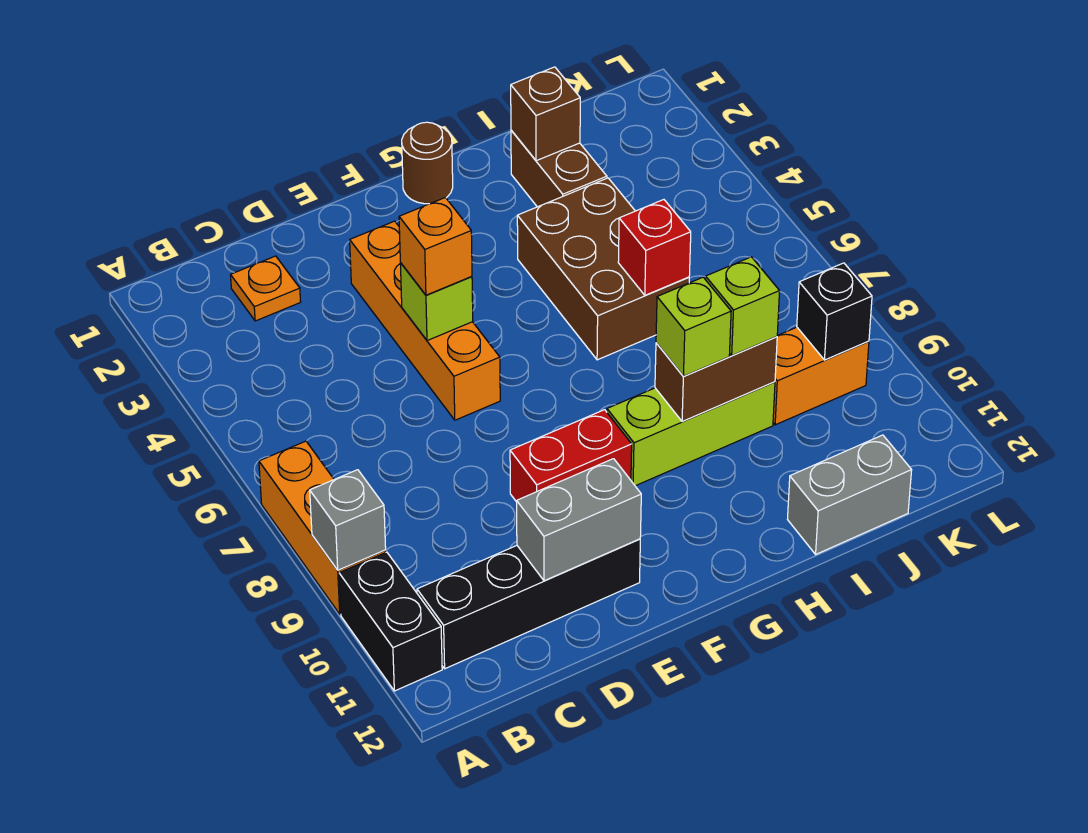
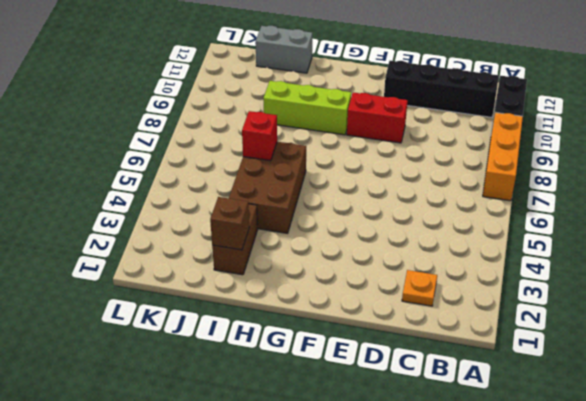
none -> orange brick E3:E6 level 1
none -> brown round brick G1 level 1
none -> orange brick J9:K9 level 1

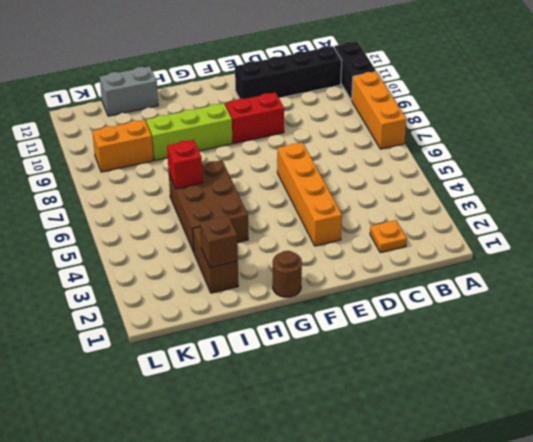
none -> grey brick A9 level 2
none -> grey brick D11:E11 level 2
none -> lime brick E5 level 2

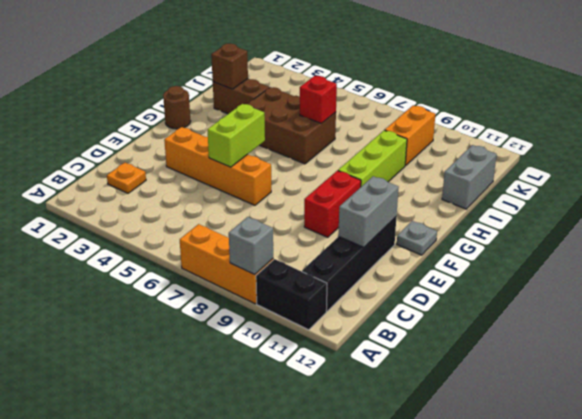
lime brick E5:F5 level 2 -> lime brick E5 level 2
grey plate F12 level 1 -> none
none -> brown brick H9:I9 level 2
none -> black brick K9 level 2
none -> orange brick E5 level 3

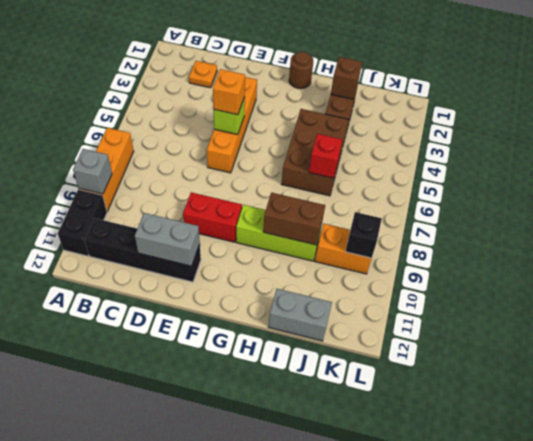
none -> lime brick H9 level 3
none -> lime brick I9 level 3

